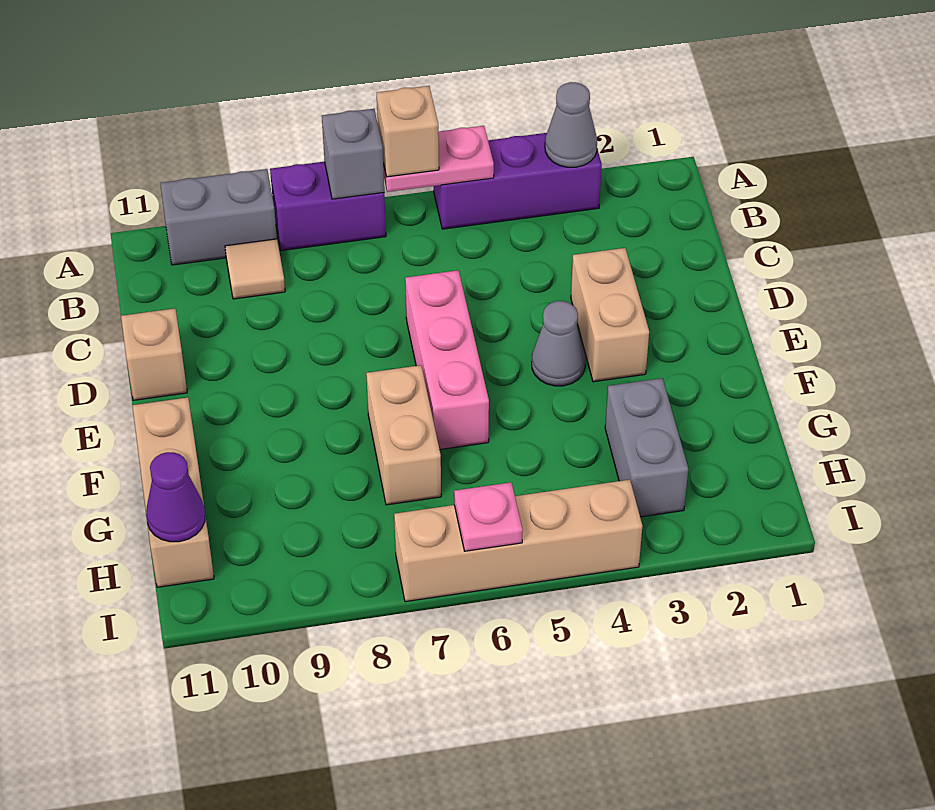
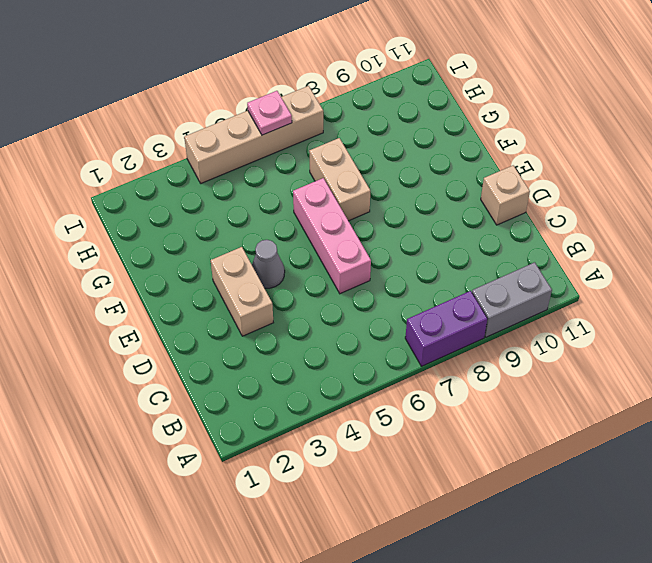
none -> purple brick A3:A5 level 1
none -> tan tile B9 level 1
none -> tan brick F11:H11 level 1

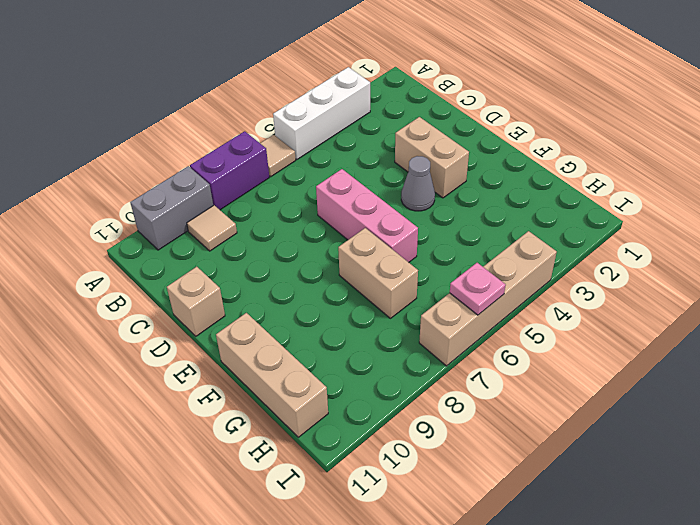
white brick A3:A5 level 1 -> purple brick A3:A5 level 1
tan tile A6 level 1 -> none
none -> grey brick G3:H3 level 1
none -> grey cone A3 level 2
none -> pink plate A5:A6 level 2

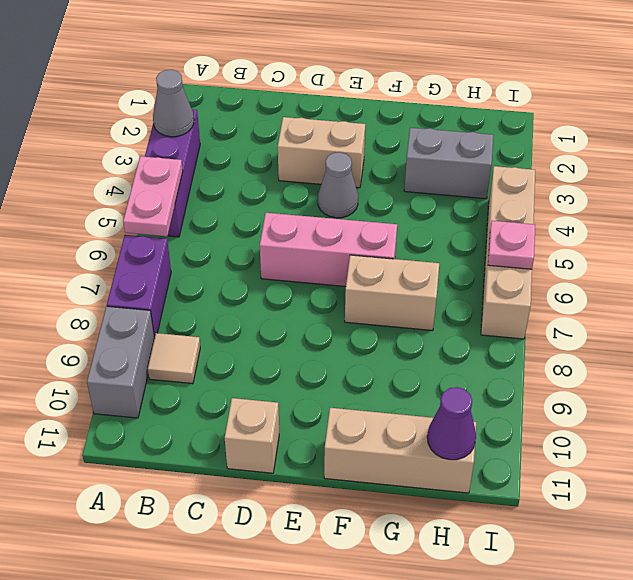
none -> grey brick A7 level 2
none -> tan brick A6 level 3

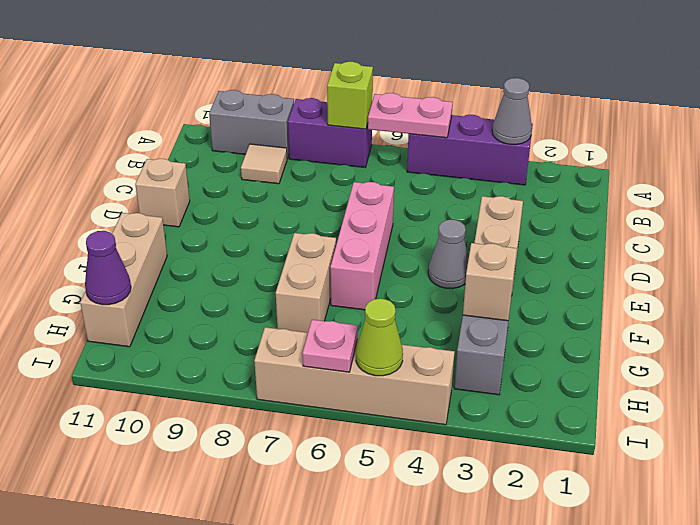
lime brick A7 level 2 -> grey brick A7 level 2
tan brick G3 level 2 -> tan brick A6 level 3
lime cone I5 level 2 -> none

